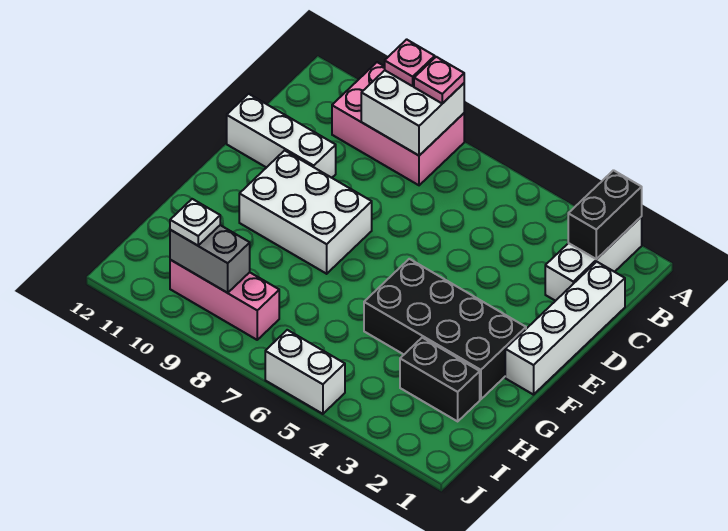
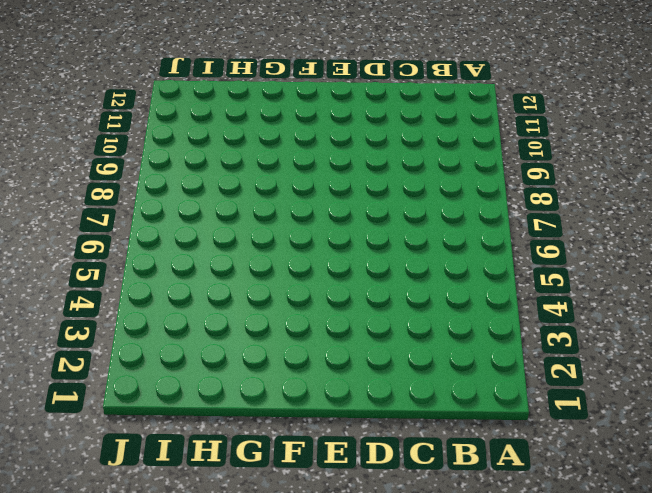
none -> white brick A2:C2 level 1
none -> pink brick A8:B10 level 1
none -> white brick C1:F1 level 1

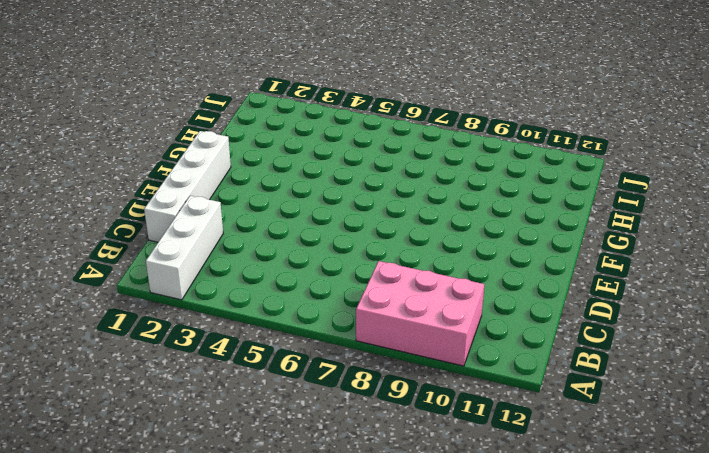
none -> white brick D10:D12 level 1
none -> white brick E8:F10 level 1
none -> black brick F2:G5 level 1

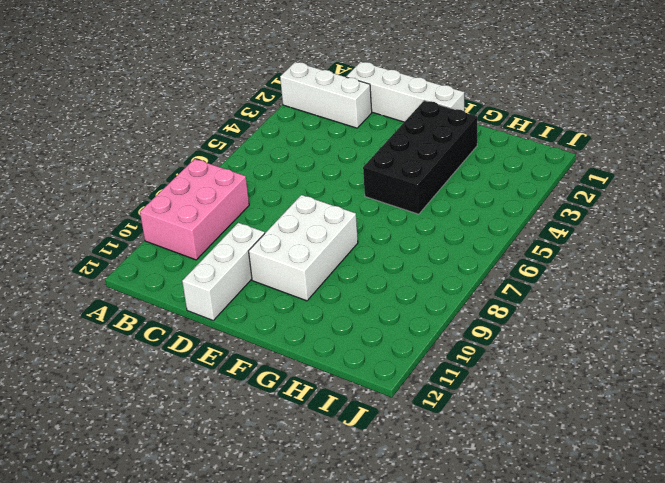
none -> black brick H2:H3 level 1
none -> pink brick I8:I10 level 1
none -> white brick J5:J6 level 1

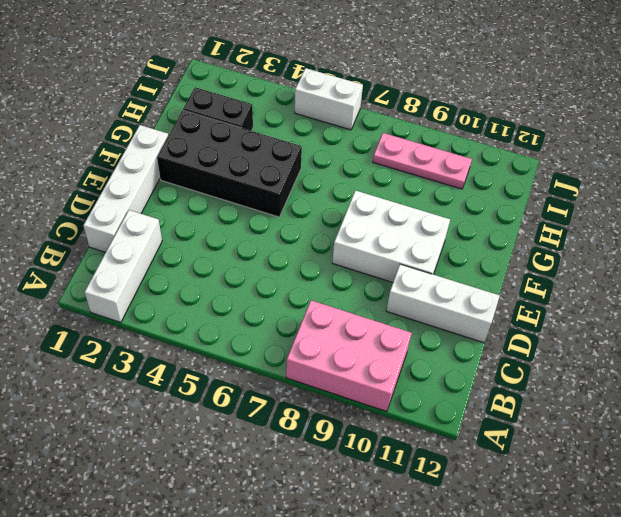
pink plate I8:I10 level 1 -> pink brick I8:I10 level 1
none -> black brick A2:B2 level 2
none -> white brick A8:B9 level 2
none -> grey brick I9:I10 level 2

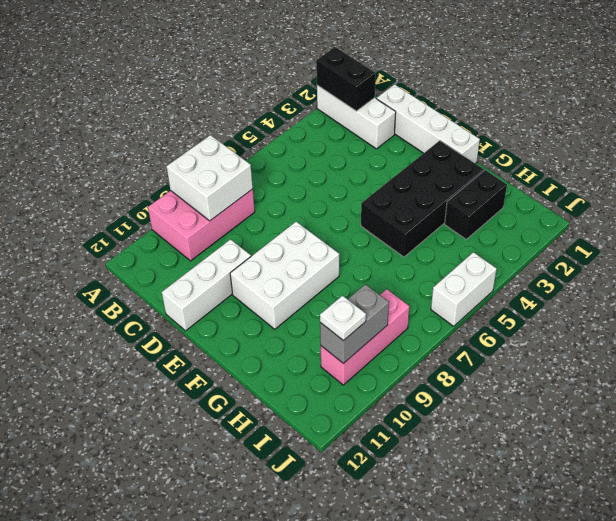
none -> pink plate A8 level 3
none -> pink plate A9 level 3

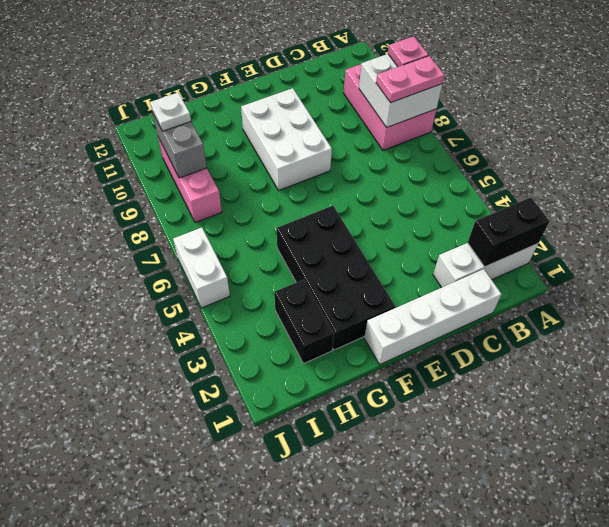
pink plate A8:B8 level 3 -> pink plate A8 level 3
none -> white brick D10:D12 level 1

